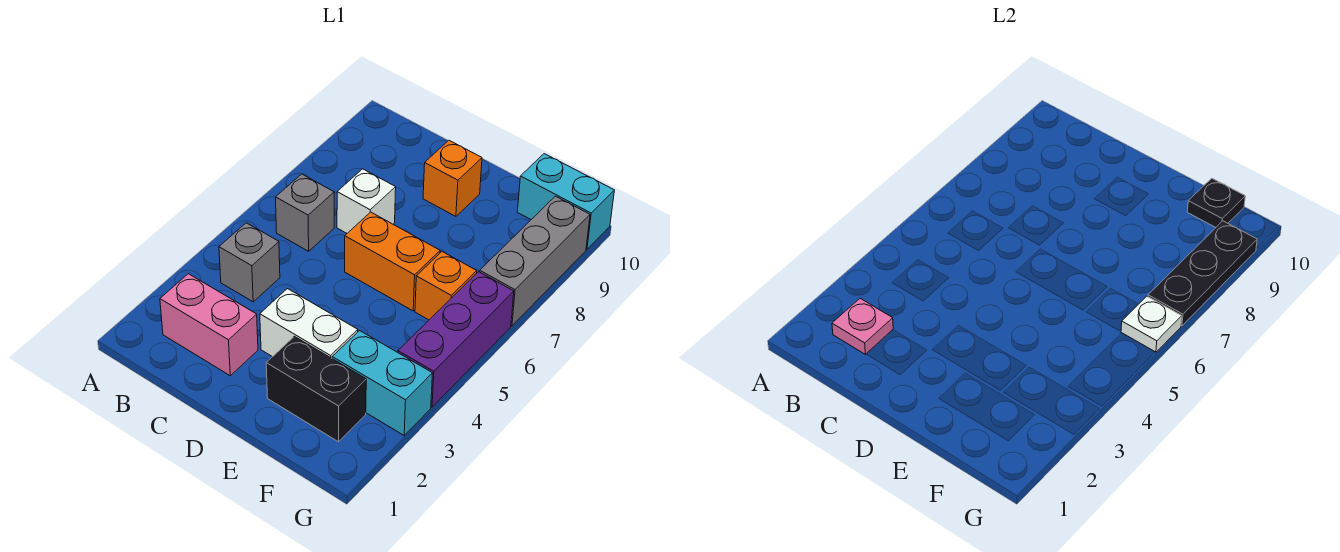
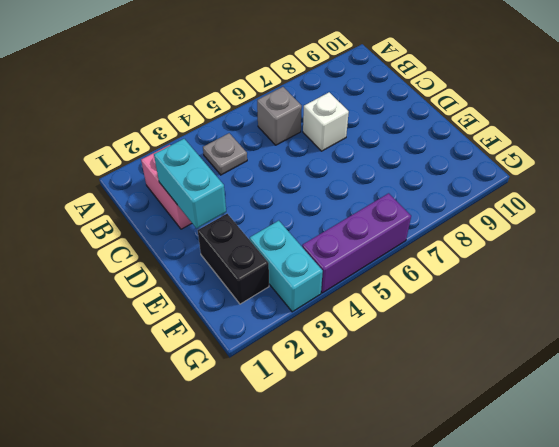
grey plate B4 level 1 -> grey brick B4 level 1
cyan brick C2:D2 level 2 -> cyan brick F10:G10 level 1
none -> white brick D3:E3 level 1
none -> orange brick D6:E6 level 1
none -> orange brick D9 level 1

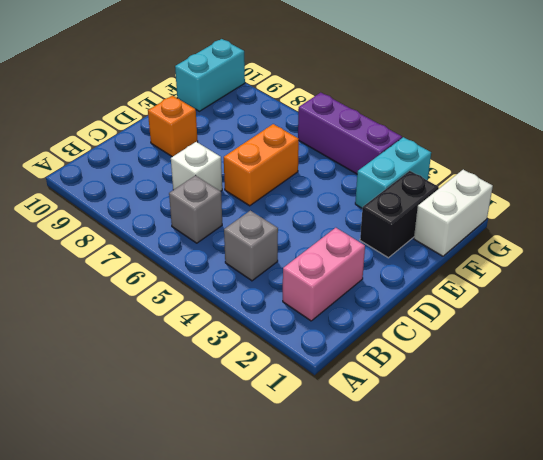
white brick F1:G1 level 1 -> white brick D3:E3 level 1
none -> orange brick F6 level 1
none -> grey brick G7:G9 level 1
none -> pink plate B2 level 2

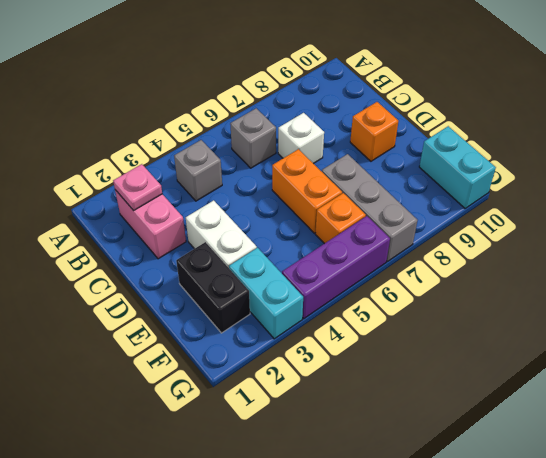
grey brick E7:G7 level 1 -> grey brick G7:G9 level 1
none -> black plate F10 level 2
none -> white plate G6 level 2
none -> black plate G7:G9 level 2

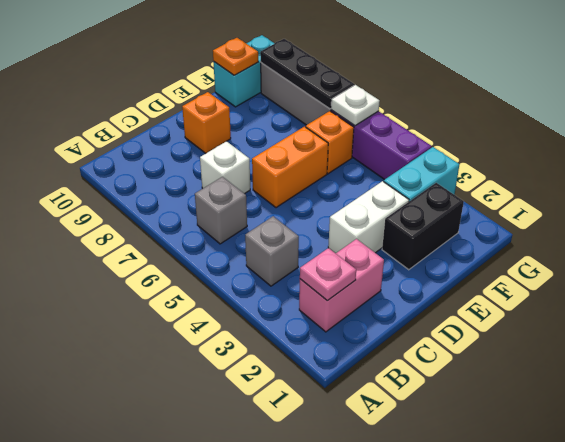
orange plate F10 level 2 -> black plate F10 level 2

